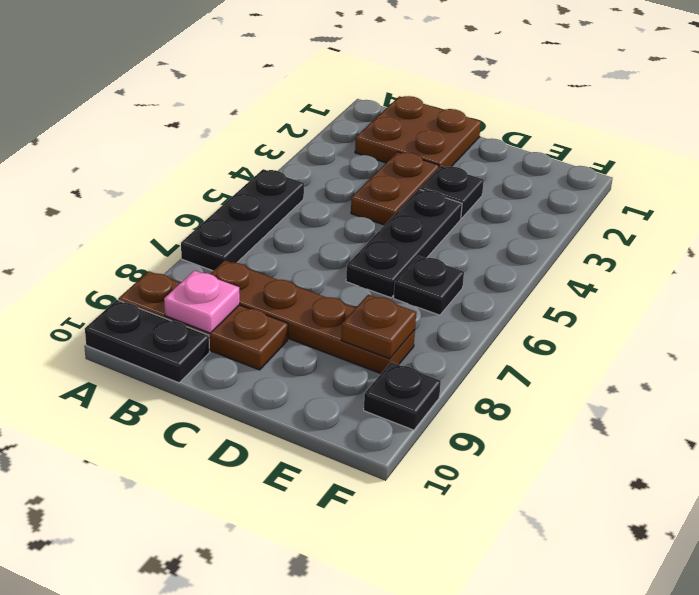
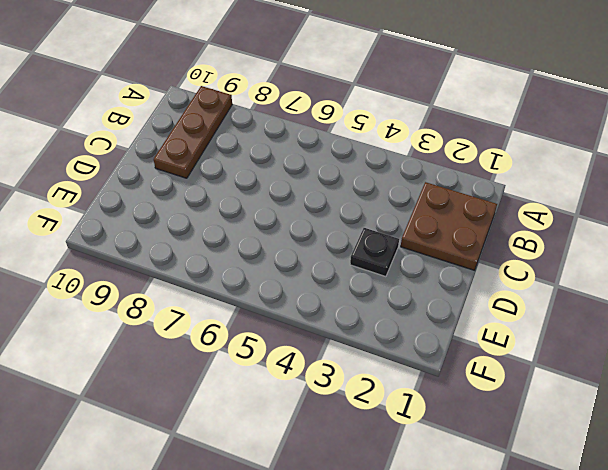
none -> black plate A5:A7 level 1
none -> black plate A10:B10 level 1
none -> brown plate B8:E8 level 1

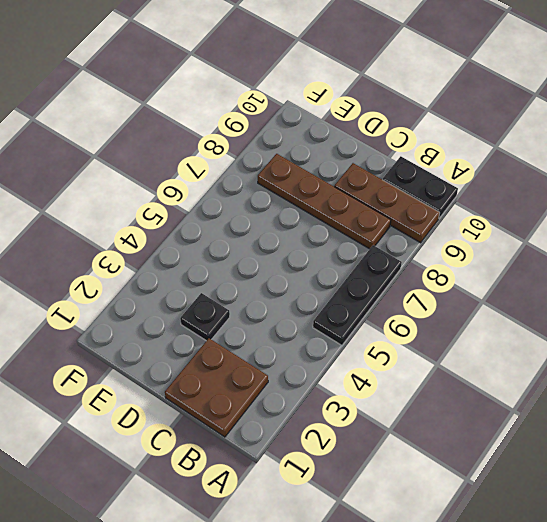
none -> brown plate C3:C4 level 1
none -> black plate D4:D6 level 1
none -> black plate E6 level 1

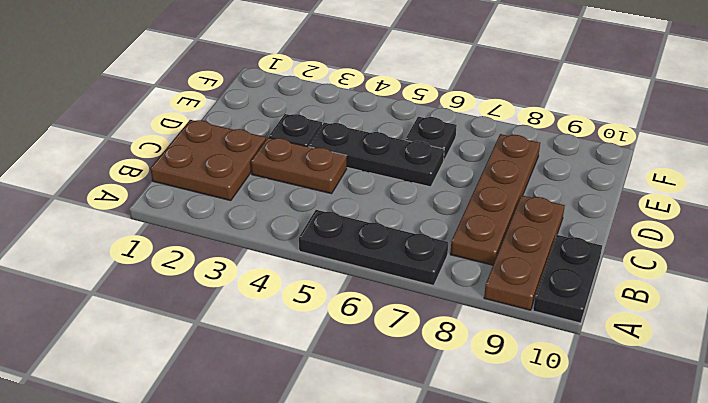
none -> black plate F9 level 1
none -> pink plate B9 level 2
none -> brown plate E8 level 2

